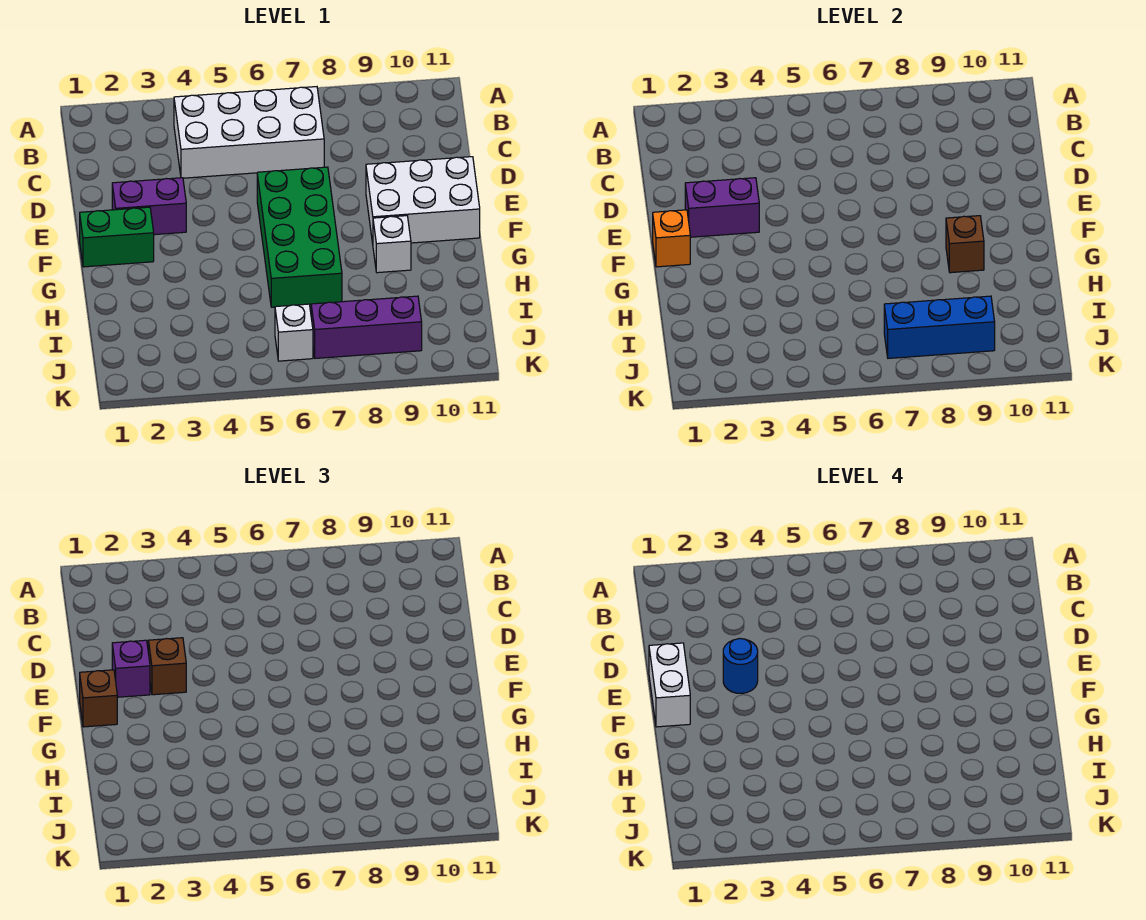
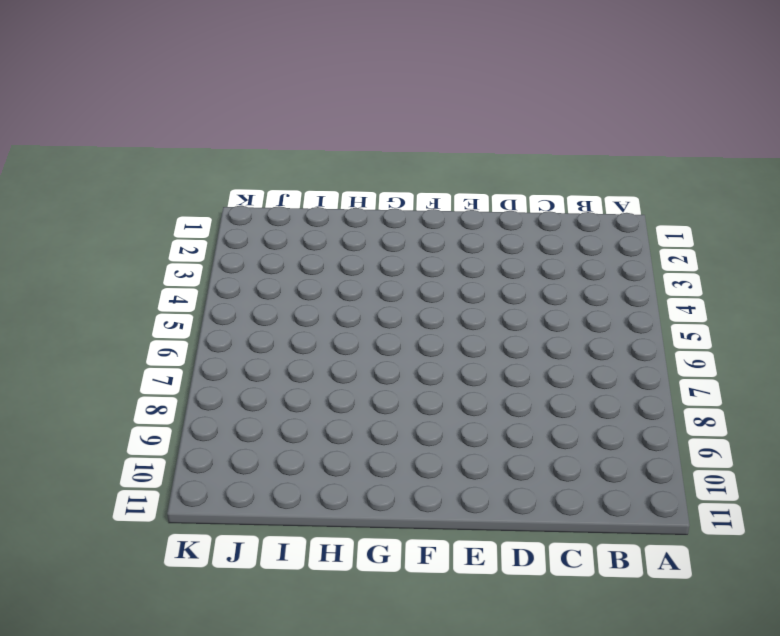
none -> white brick B4:C7 level 1
none -> purple brick E2:E3 level 1
none -> green brick E6:H7 level 1

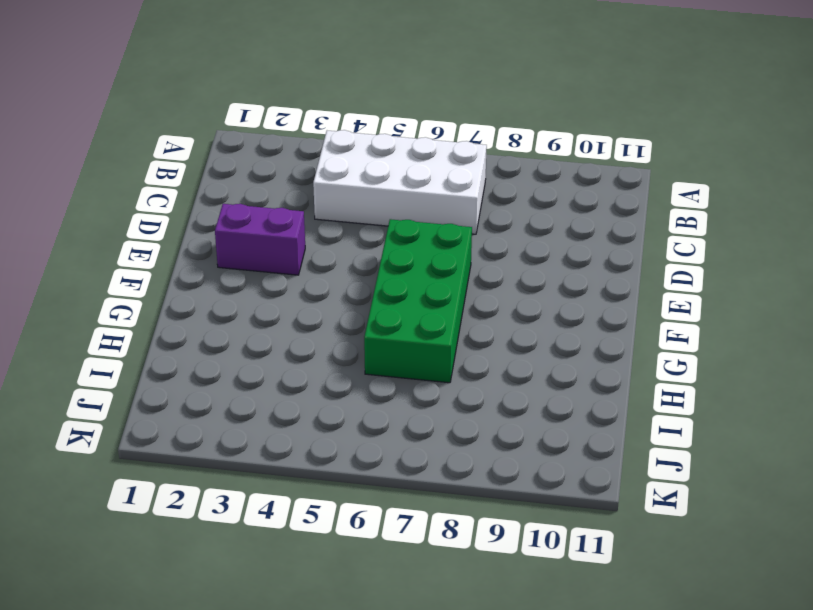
none -> white brick E9:F11 level 1
none -> green brick F1:F2 level 1
none -> white brick G9 level 1

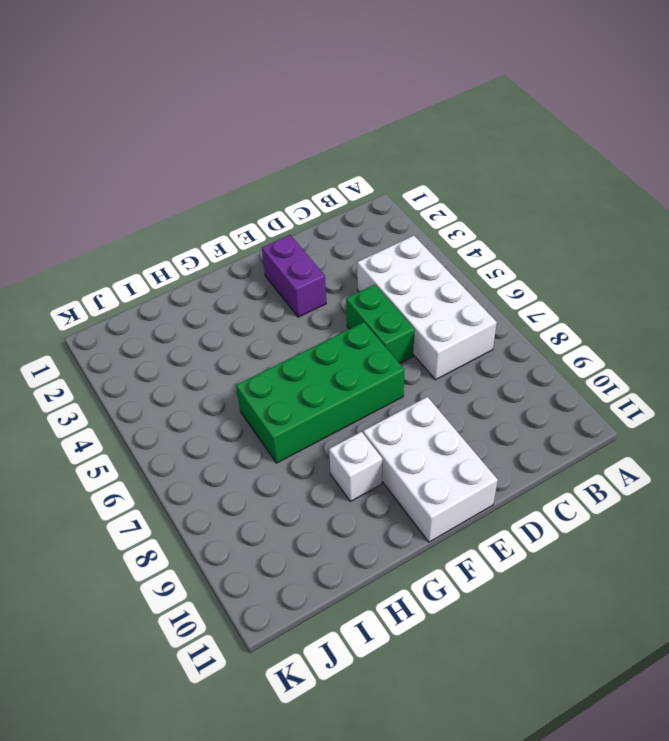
green brick D5:D6 level 1 -> green brick F1:F2 level 1
none -> white brick J6 level 1
none -> purple brick J7:J9 level 1
none -> purple brick E2:E3 level 2

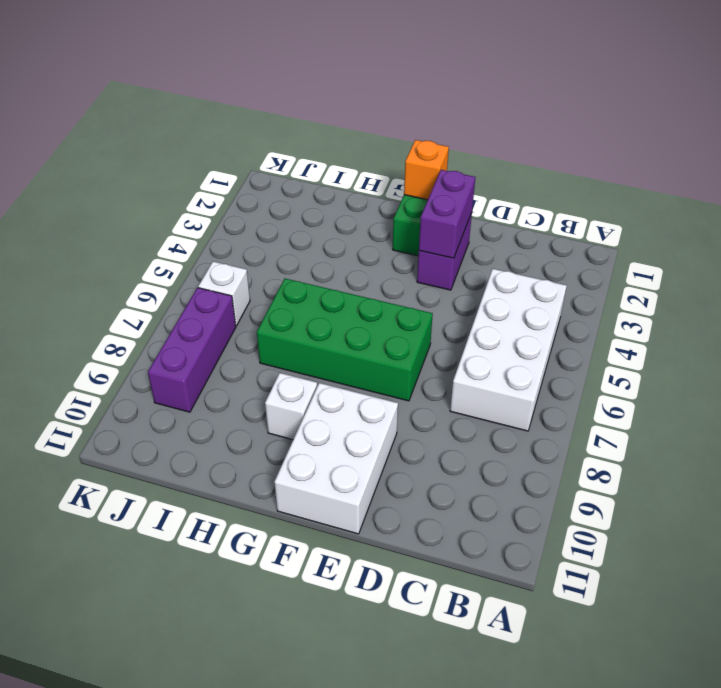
none -> brown brick G9 level 2
none -> blue brick J7:J9 level 2
none -> purple brick E2 level 3

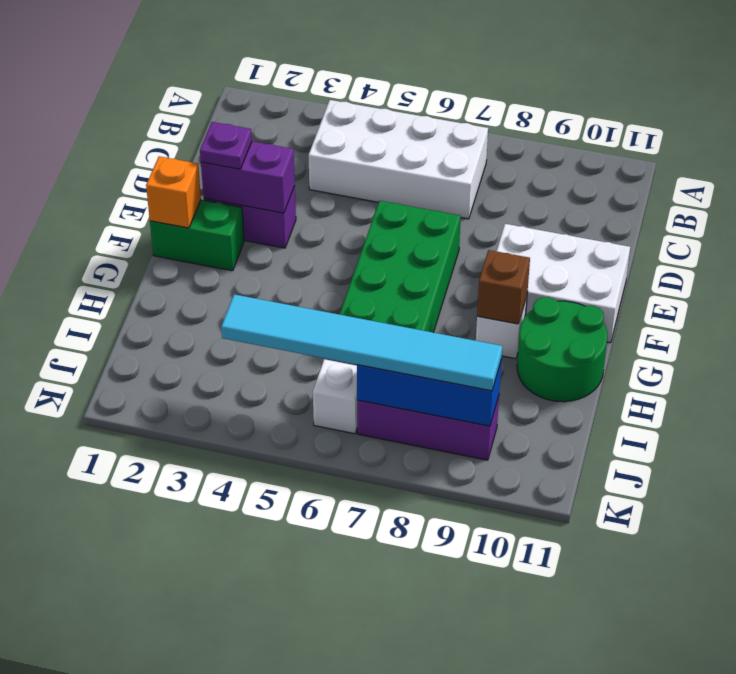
purple plate E2 level 3 -> purple brick E2 level 3
green round brick G10:H11 level 1 -> none
cyan tile J4:J9 level 3 -> none
none -> brown brick E3 level 3
none -> brown brick F1 level 3
none -> white brick E1:F1 level 4

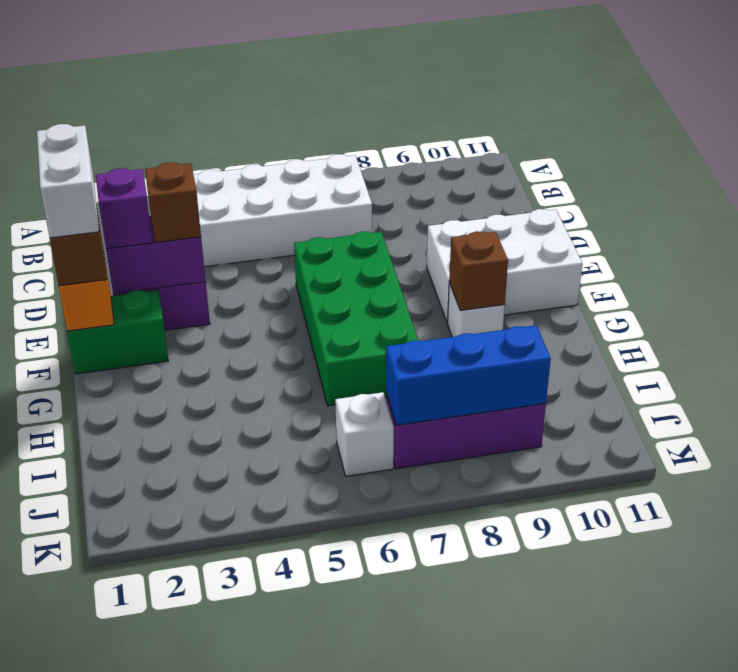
none -> blue round brick E3 level 4

